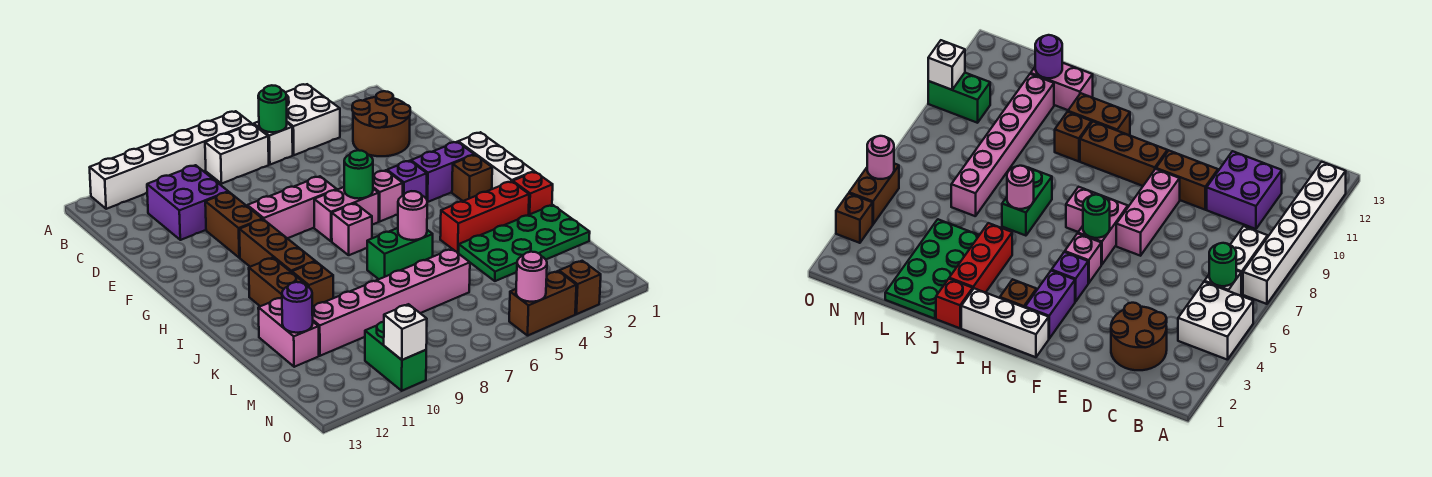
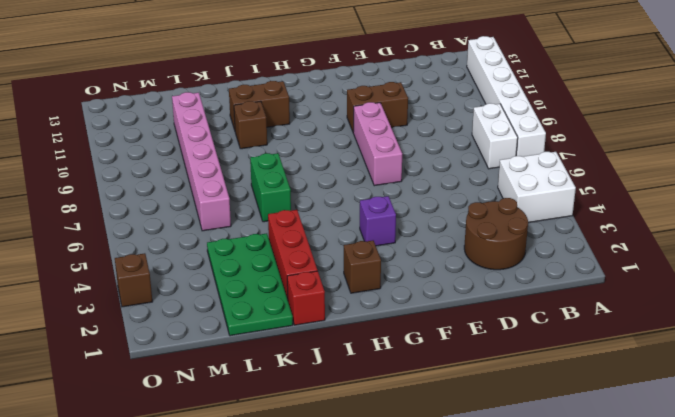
none -> white brick B6 level 1
none -> purple brick C10:D11 level 1
none -> white brick G1:I1 level 1
none -> purple brick G2:G3 level 1

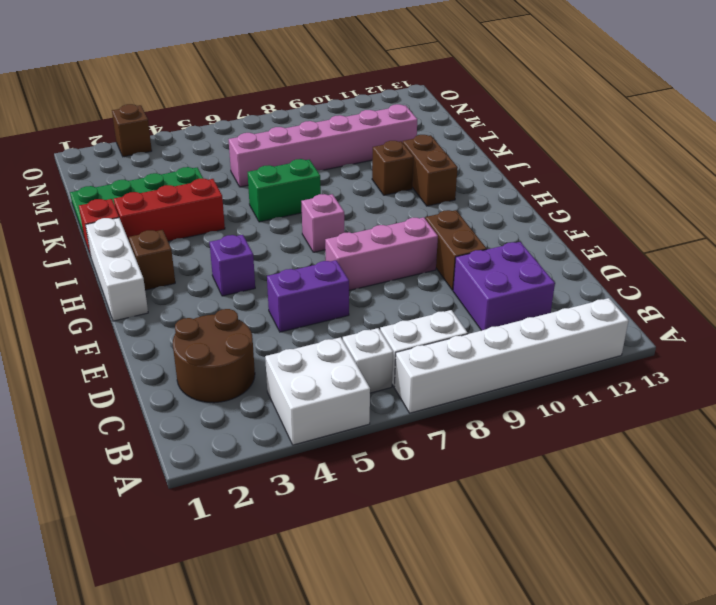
purple brick E5:E6 level 1 -> purple brick G2:G3 level 1
none -> pink brick G5 level 1
none -> pink brick G6:G7 level 1
none -> brown brick G10:I10 level 1
none -> pink brick K12:L12 level 1

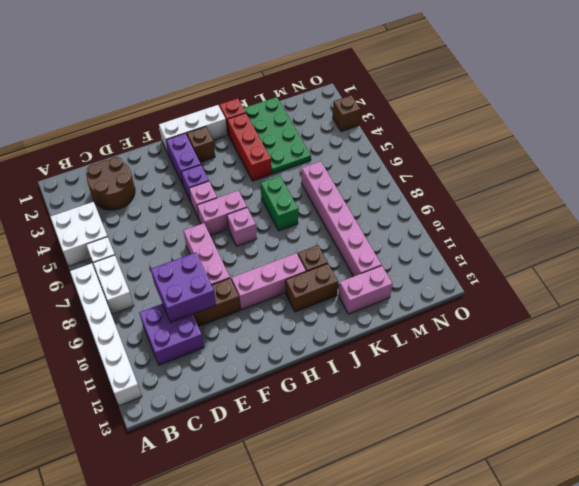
purple brick D9:E10 level 2 -> none
pink brick G6:H6 level 1 -> pink brick G6:G7 level 1
pink brick G10:I10 level 1 -> brown brick G10:I10 level 1
none -> green brick N10:O10 level 1
none -> brown brick O4:O5 level 1
none -> green round brick B6 level 2
none -> green round brick G6 level 2

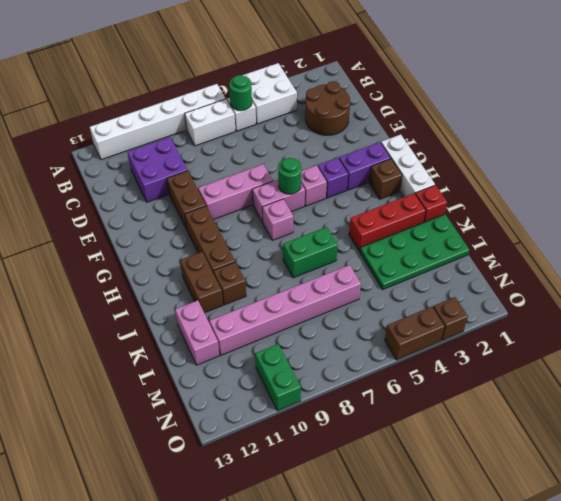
none -> pink round brick J6 level 2
none -> purple round brick L12 level 2
none -> pink round brick O5 level 2
none -> white brick O10 level 2

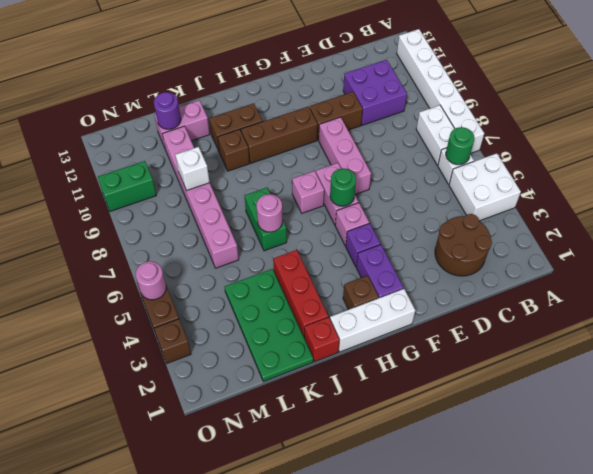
white brick L9 level 2 -> white brick O10 level 2

